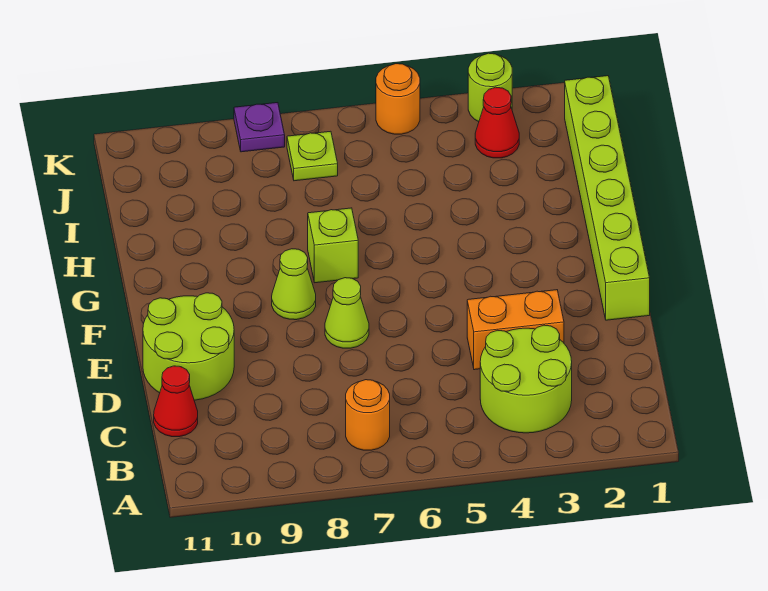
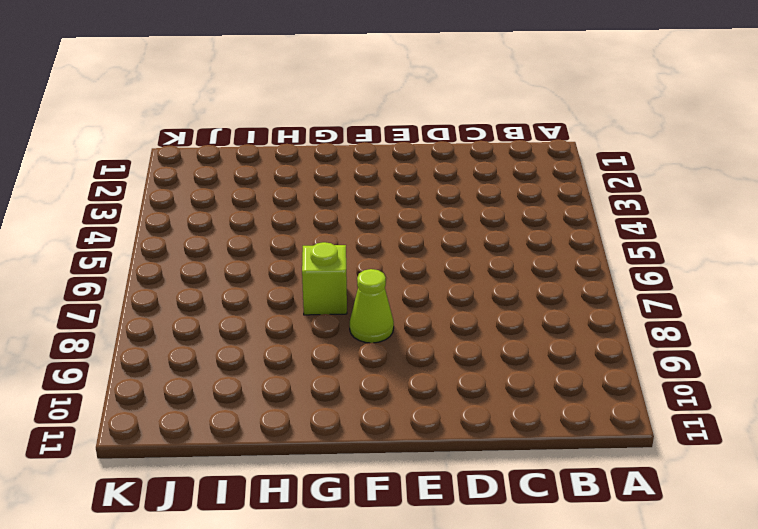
none -> lime round brick B3:C4 level 1
none -> orange round brick B7 level 1
none -> red cone C11 level 1

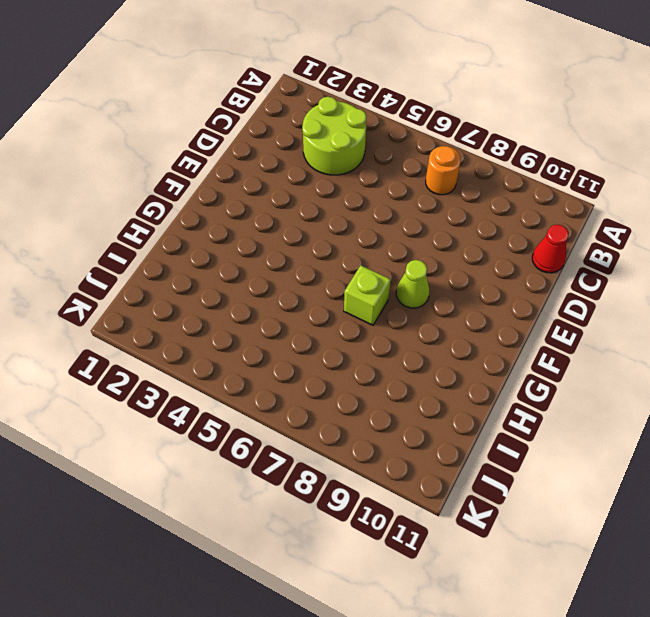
none -> orange brick D3:D4 level 1
none -> lime round brick D10:E11 level 1
none -> lime brick E1:J1 level 1

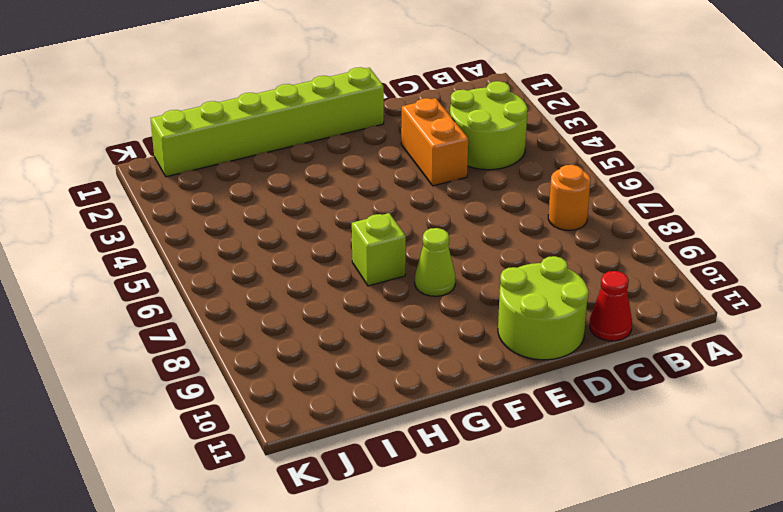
none -> lime cone E7 level 1
none -> red cone J3 level 1
none -> lime plate J7 level 1

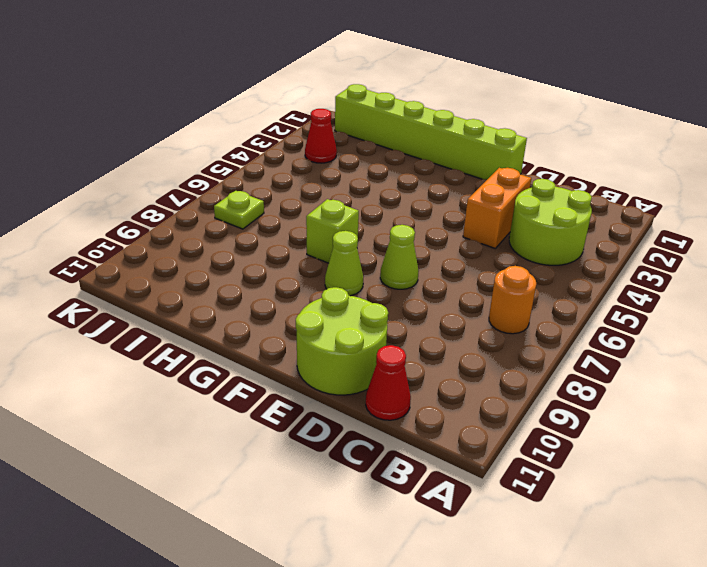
none -> lime round brick K3 level 1
none -> orange round brick K5 level 1
none -> purple plate K8 level 1

